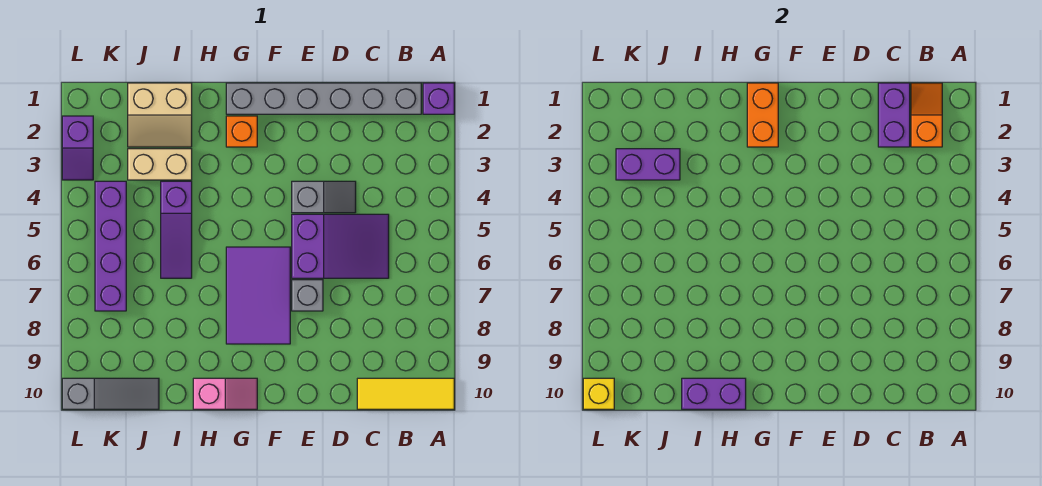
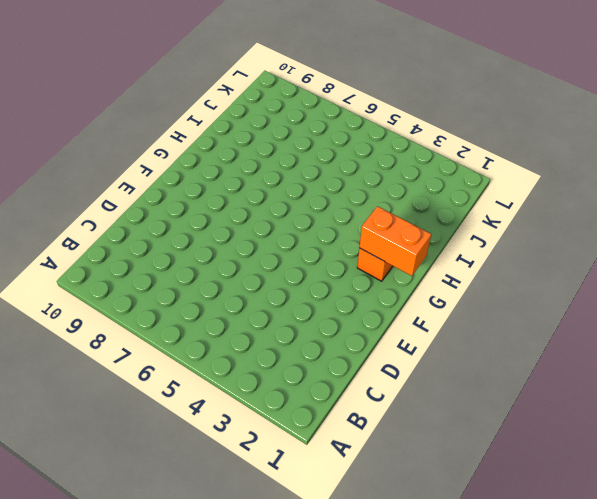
none -> purple brick A1 level 1
none -> yellow tile A10:C10 level 1
none -> grey brick B1:G1 level 1

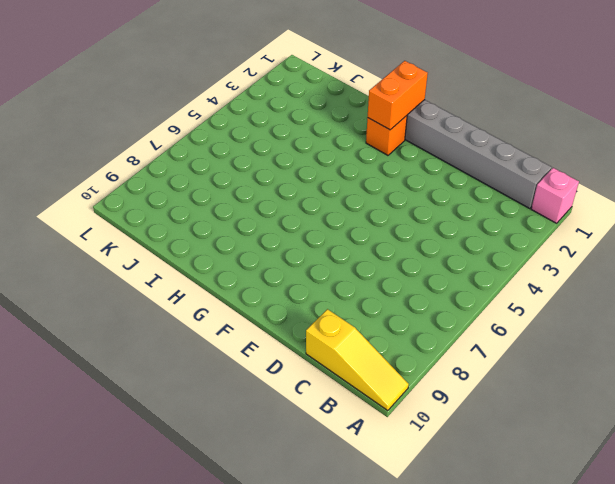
pink brick A1 level 1 -> purple brick A1 level 1
yellow slope A10:C10 level 1 top C -> yellow tile A10:C10 level 1
none -> purple slope C5:E6 level 1 top E
none -> grey slope D4:E4 level 1 top E
none -> grey brick E7 level 1

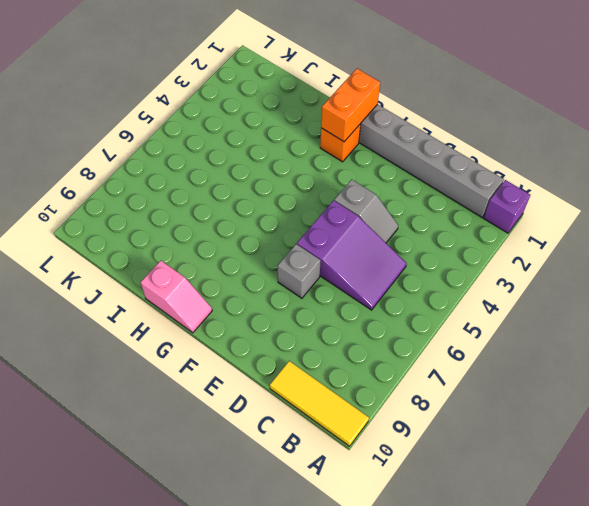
none -> purple tile F6:G8 level 1
none -> tan slope I1:J2 level 1 top 1
none -> tan brick I3:J3 level 1

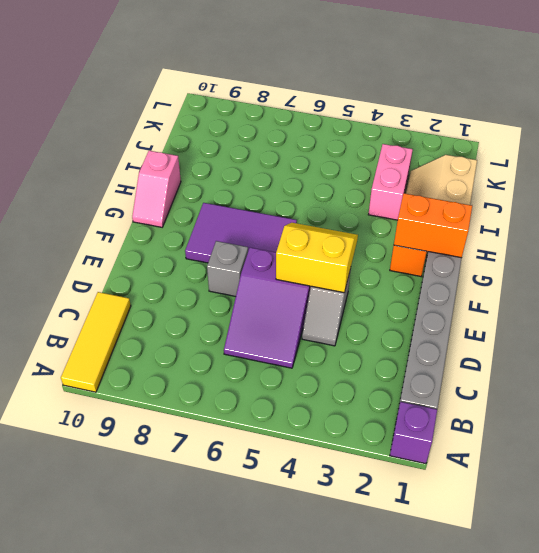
yellow slope E4:F5 level 2 top E -> none
pink brick I3:J3 level 1 -> tan brick I3:J3 level 1
none -> purple slope I4:I6 level 1 top 4
none -> grey slope J10:L10 level 1 top L
none -> purple brick K4:K7 level 1

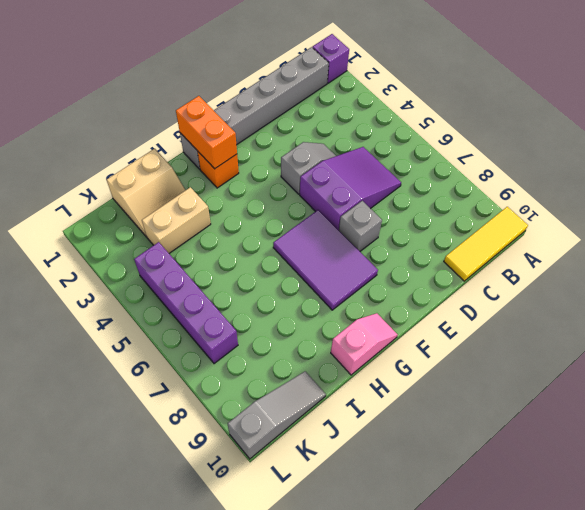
none -> purple slope I4:I6 level 1 top 4
none -> purple slope L2:L3 level 1 top 2
none -> orange slope B1:B2 level 2 top 2

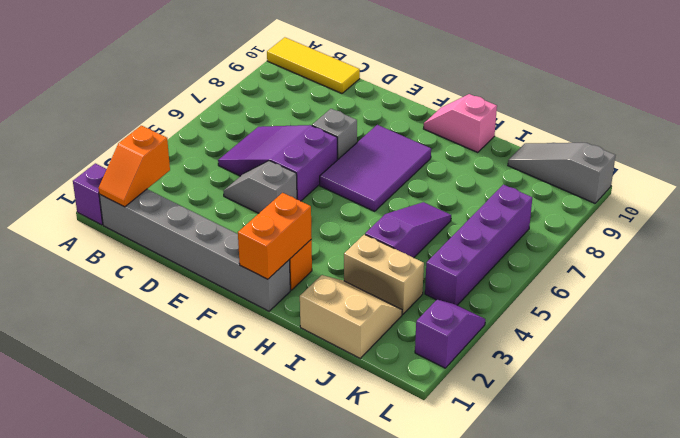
none -> purple brick C1:C2 level 2
none -> purple brick H10:I10 level 2
none -> purple brick J3:K3 level 2

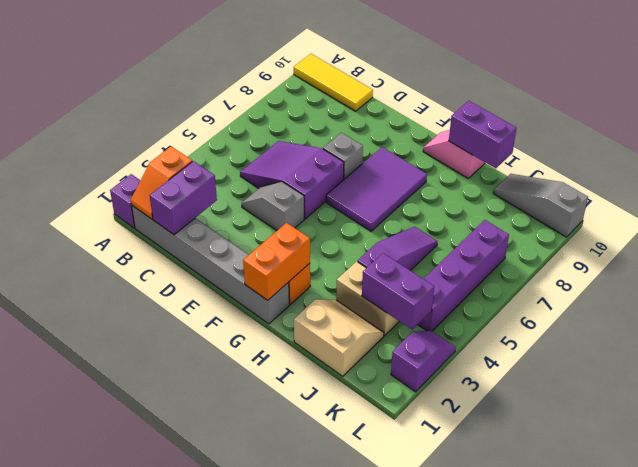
none -> yellow brick L10 level 2

